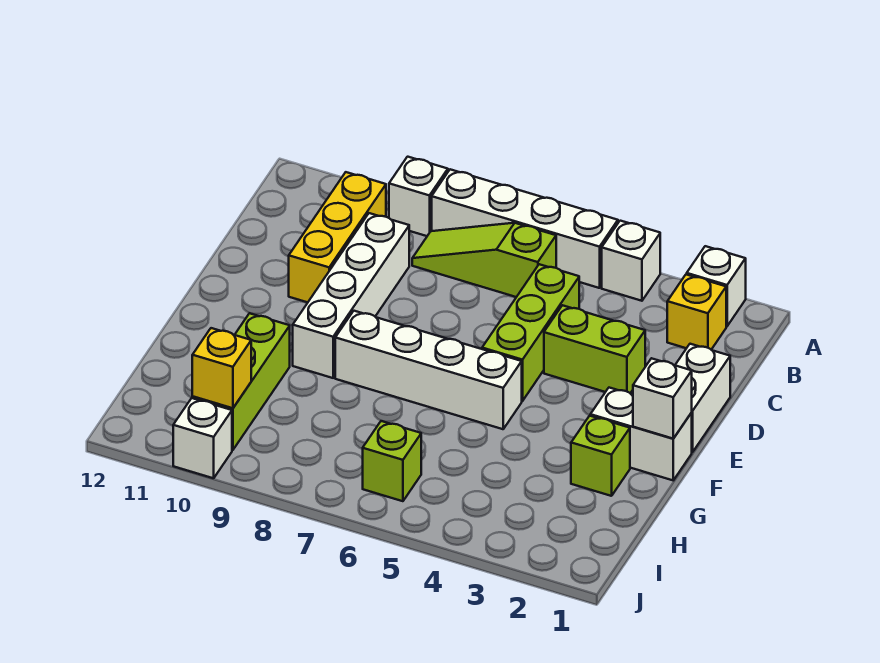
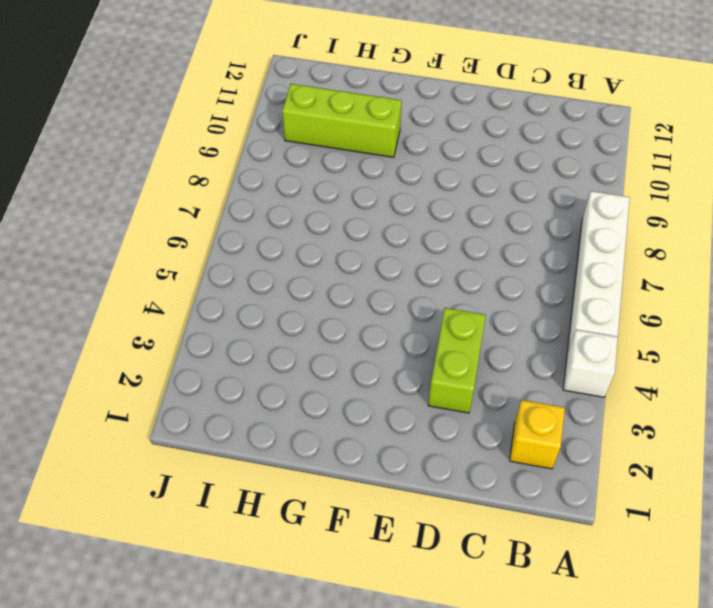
none -> white brick A2 level 1
none -> white brick A9 level 1
none -> lime slope B6:B8 level 1 top 6

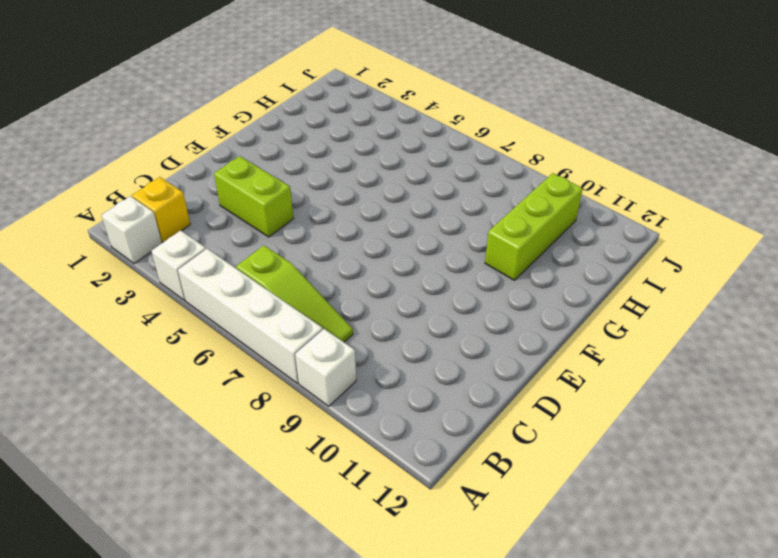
none -> yellow brick B10:D10 level 1
none -> lime brick C5:E5 level 1
none -> white brick C9:F9 level 1

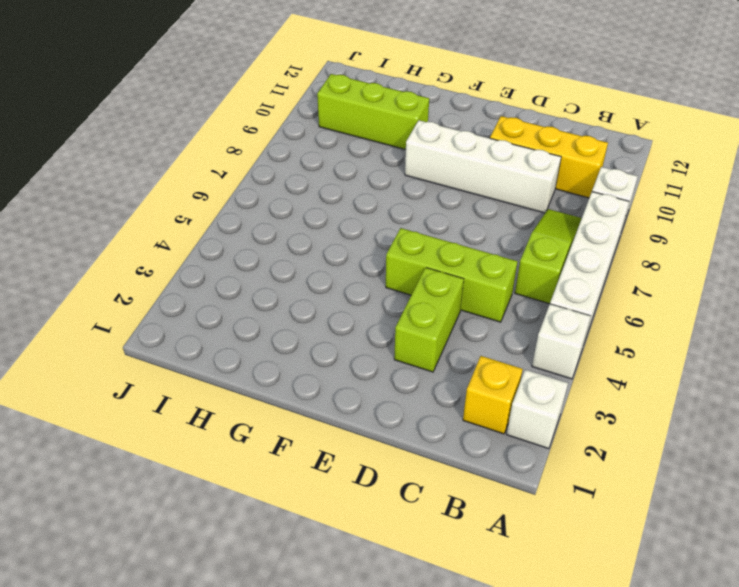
none -> white brick D1:E1 level 1
none -> white brick F1:F2 level 1
none -> white brick F5:F8 level 1

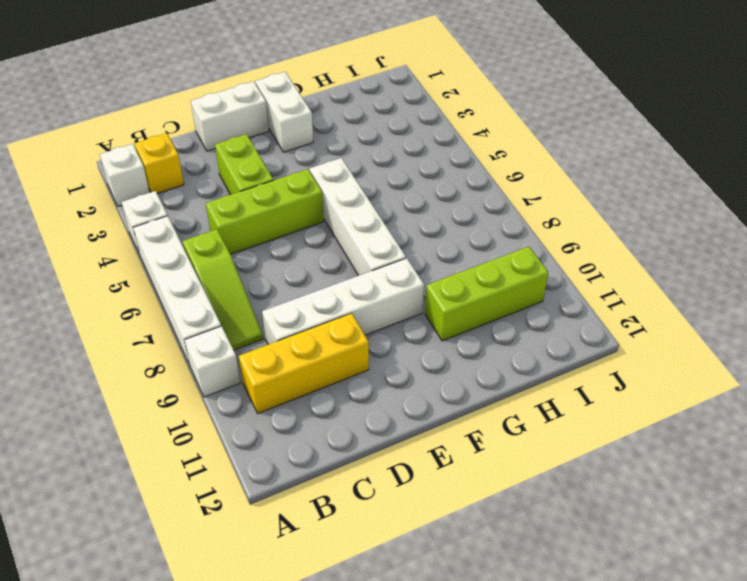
none -> lime brick G2 level 1
none -> lime brick I6 level 1
none -> white brick J10 level 1

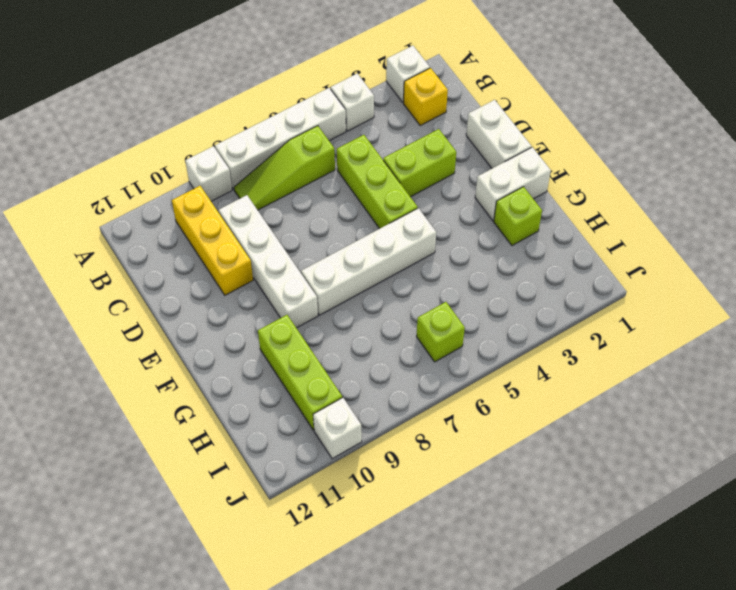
none -> white brick F1 level 2
none -> yellow brick I10 level 2

